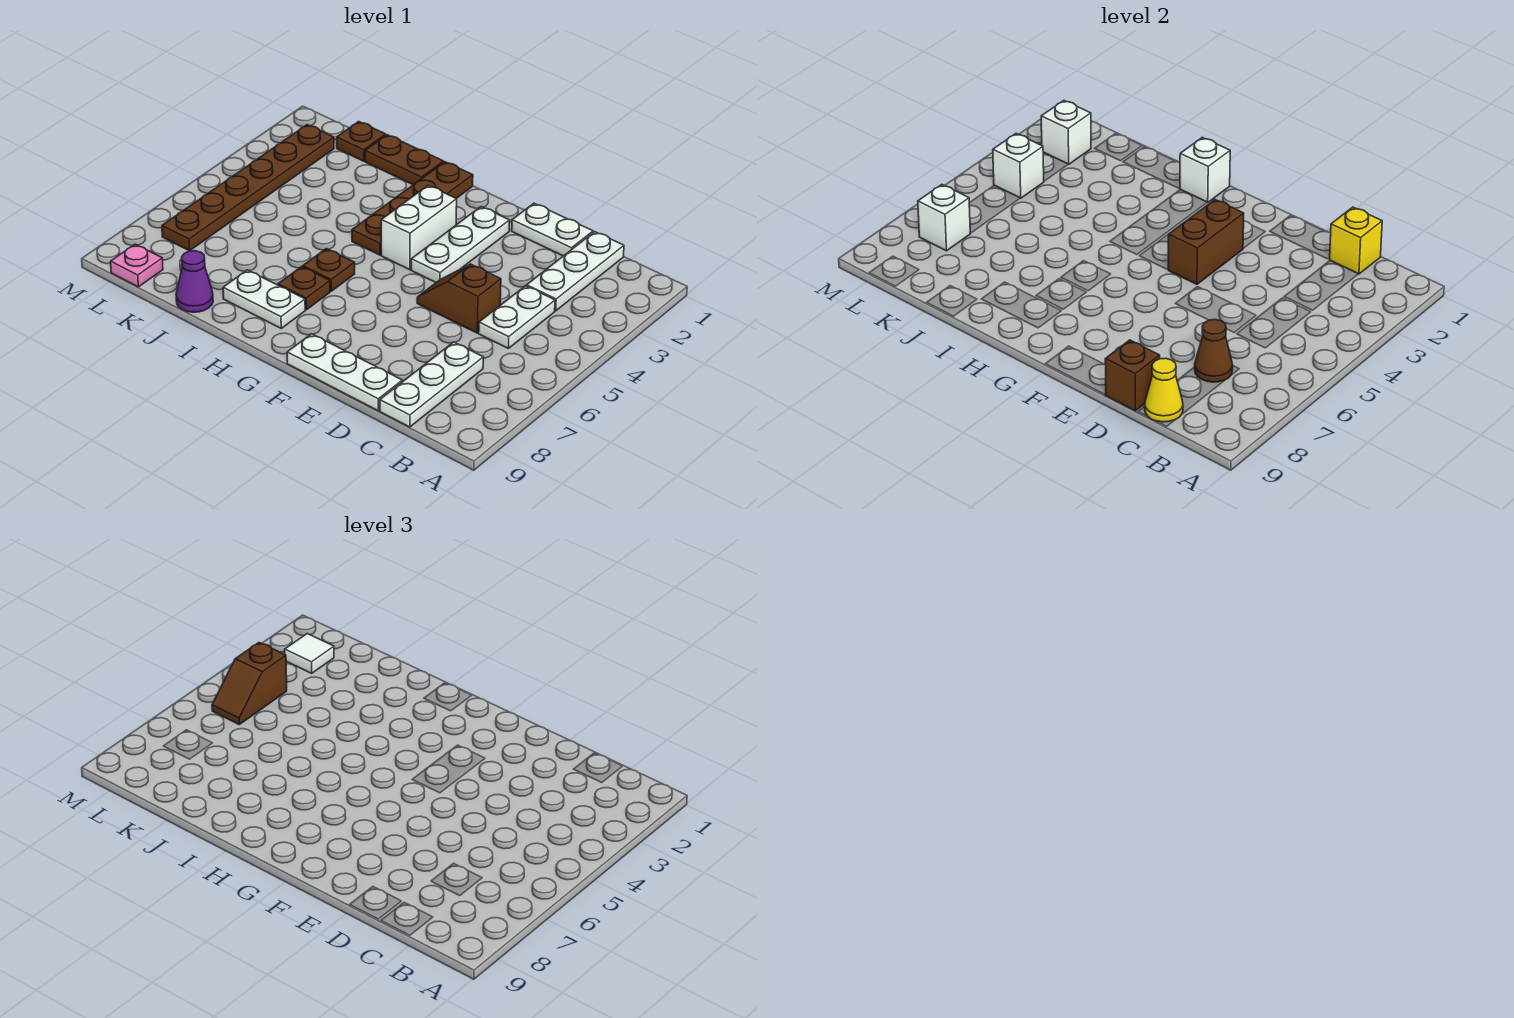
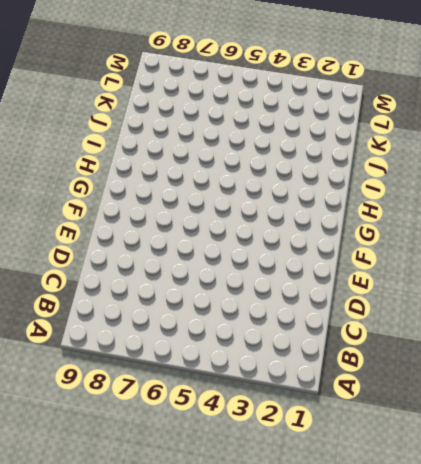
none -> white plate C1:C3 level 1
none -> white plate C4:C5 level 1
none -> white plate C7:C9 level 1

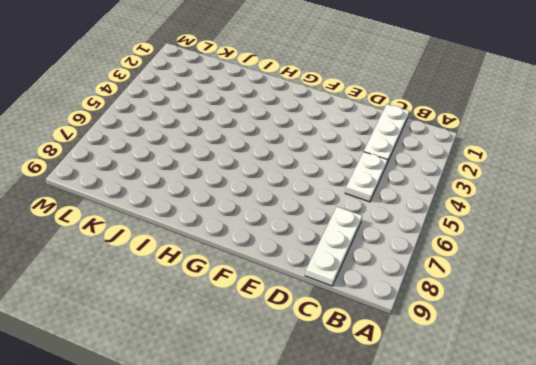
none -> white plate D1:E1 level 1
none -> brown slope D5:E5 level 1 top D
none -> white plate D9:F9 level 1

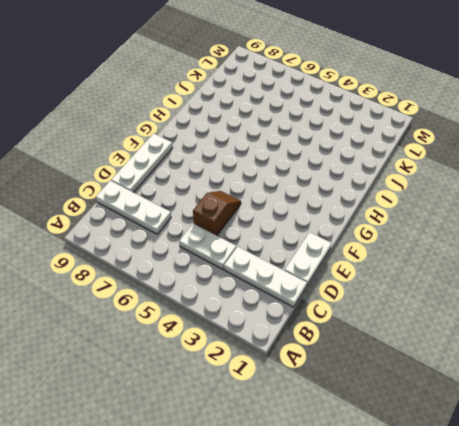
none -> white plate F2:F4 level 1
none -> white brick G3:G4 level 1
none -> brown plate H1:H4 level 1

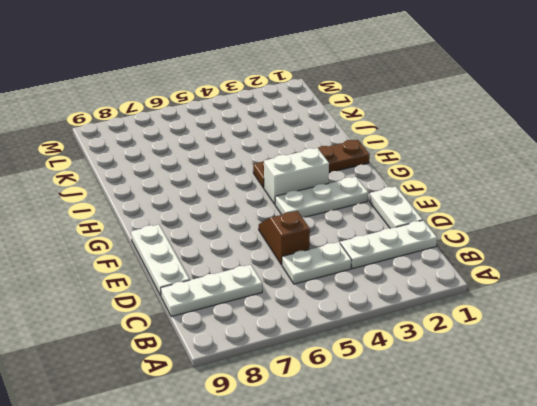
none -> brown plate H6 level 1
none -> brown plate H7 level 1
none -> white plate H8:I8 level 1

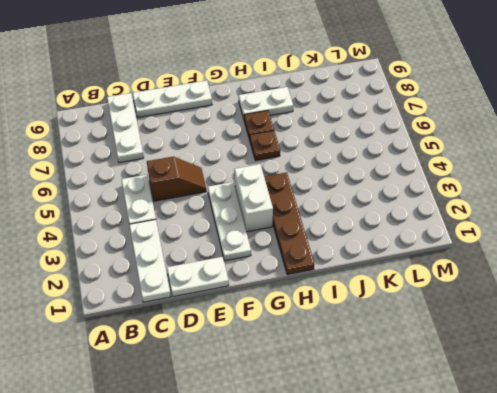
none -> brown plate I1:J1 level 1
none -> purple cone J9 level 1
none -> brown plate K1 level 1

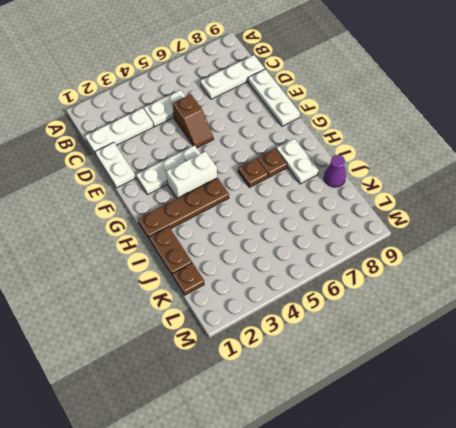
none -> brown plate L2:L7 level 1
none -> pink plate L9 level 1
none -> yellow brick C1 level 2

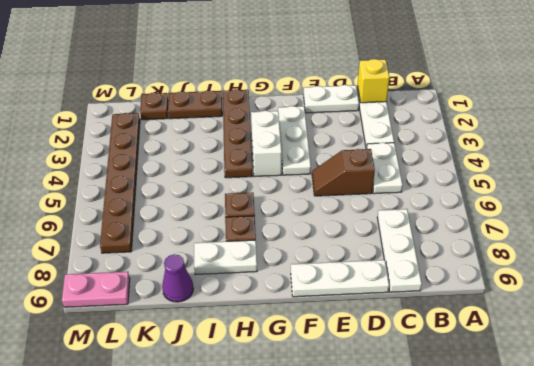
pink plate L9:M9 level 1 -> pink plate L9 level 1
none -> brown cone C7 level 2
none -> yellow cone C9 level 2
none -> brown brick D9 level 2

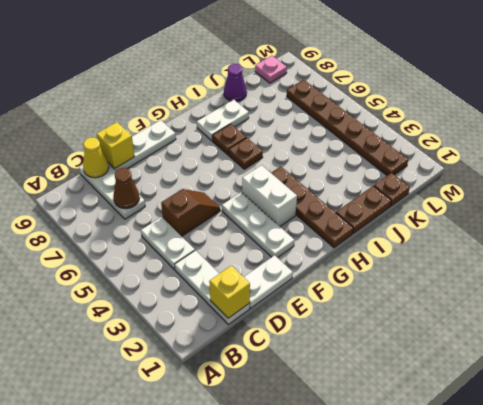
yellow brick D9 level 2 -> brown brick D9 level 2
none -> brown brick F3:F4 level 2
none -> white brick H1 level 2
none -> white brick L2 level 2

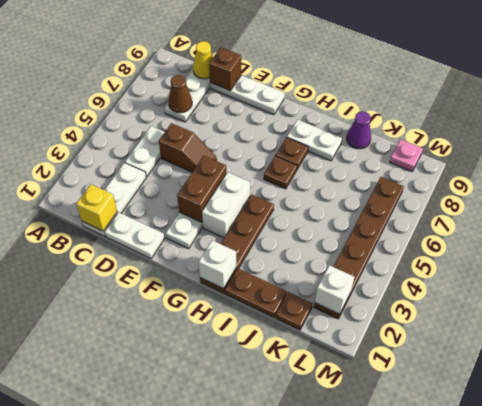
none -> white brick L4 level 2
none -> white brick L7 level 2
none -> white tile L2 level 3

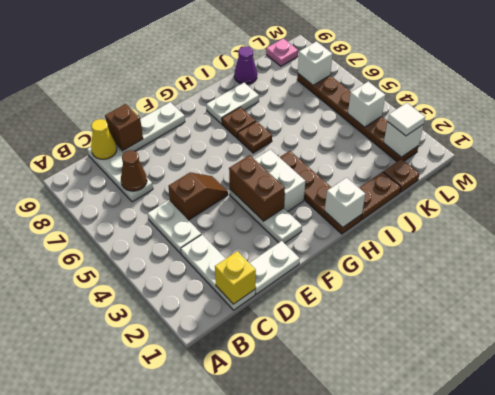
none -> brown slope L4:L5 level 3 top 4

